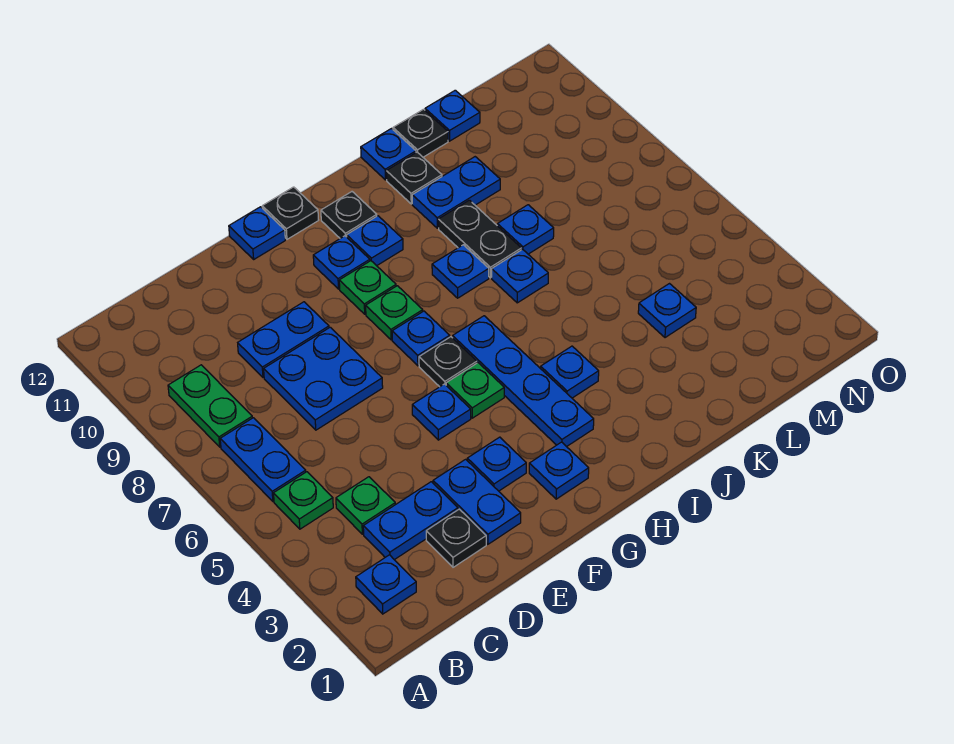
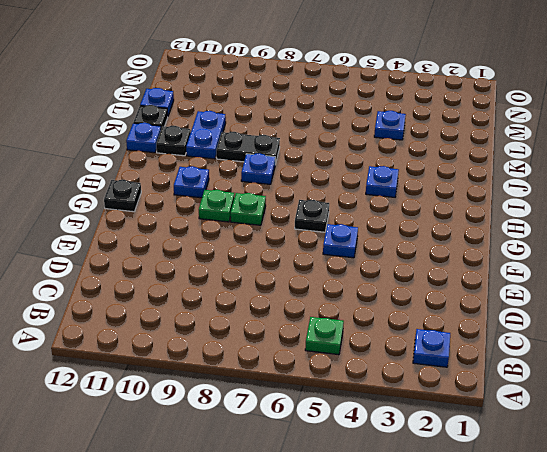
none -> blue plate B6:B7 level 1
none -> green plate B8:B9 level 1
none -> blue plate C3:D3 level 1
none -> green plate C4 level 1

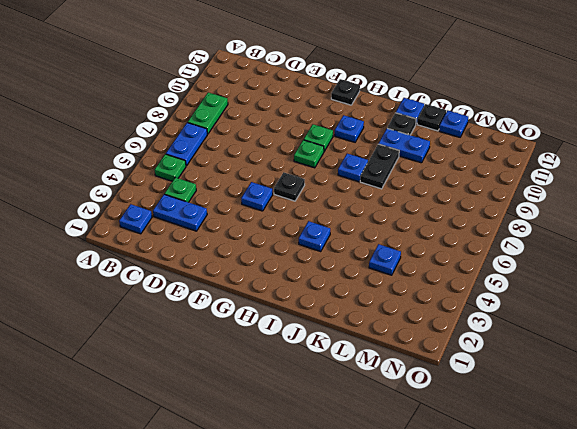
none -> black plate D2 level 1
none -> blue plate D7:E8 level 1
none -> blue plate D9:E9 level 1
none -> blue plate E2:E3 level 1

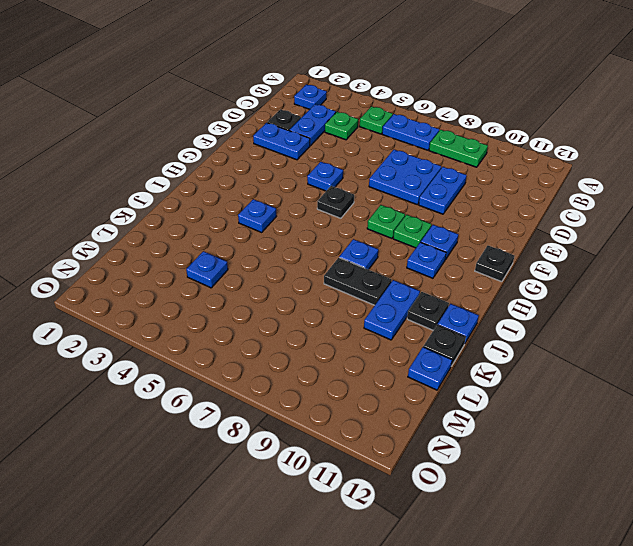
none -> blue plate F3 level 1
none -> blue plate F12 level 1
none -> blue plate G2 level 1
none -> green plate G5 level 1

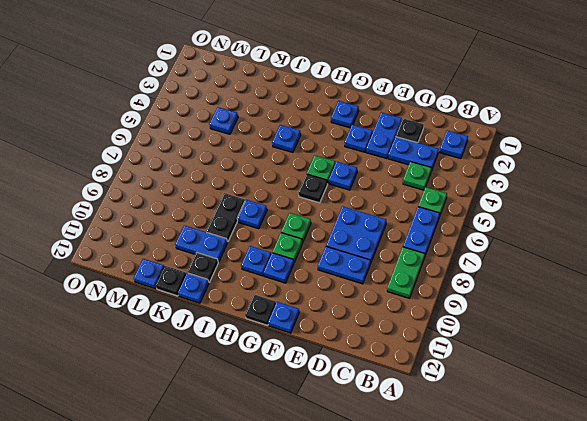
none -> blue plate G7 level 1
none -> blue plate H3:H6 level 1
none -> black plate H11 level 1
none -> blue plate J7 level 1

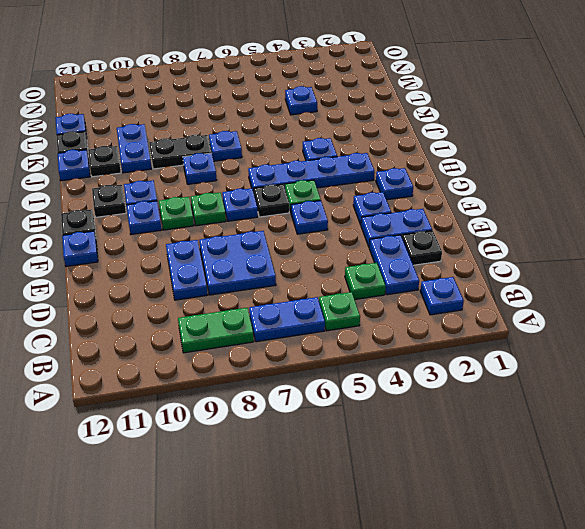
none -> blue plate K8 level 1

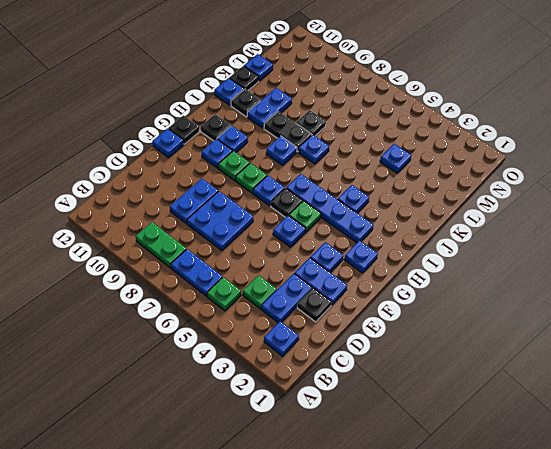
black plate K8 level 1 -> blue plate K8 level 1

